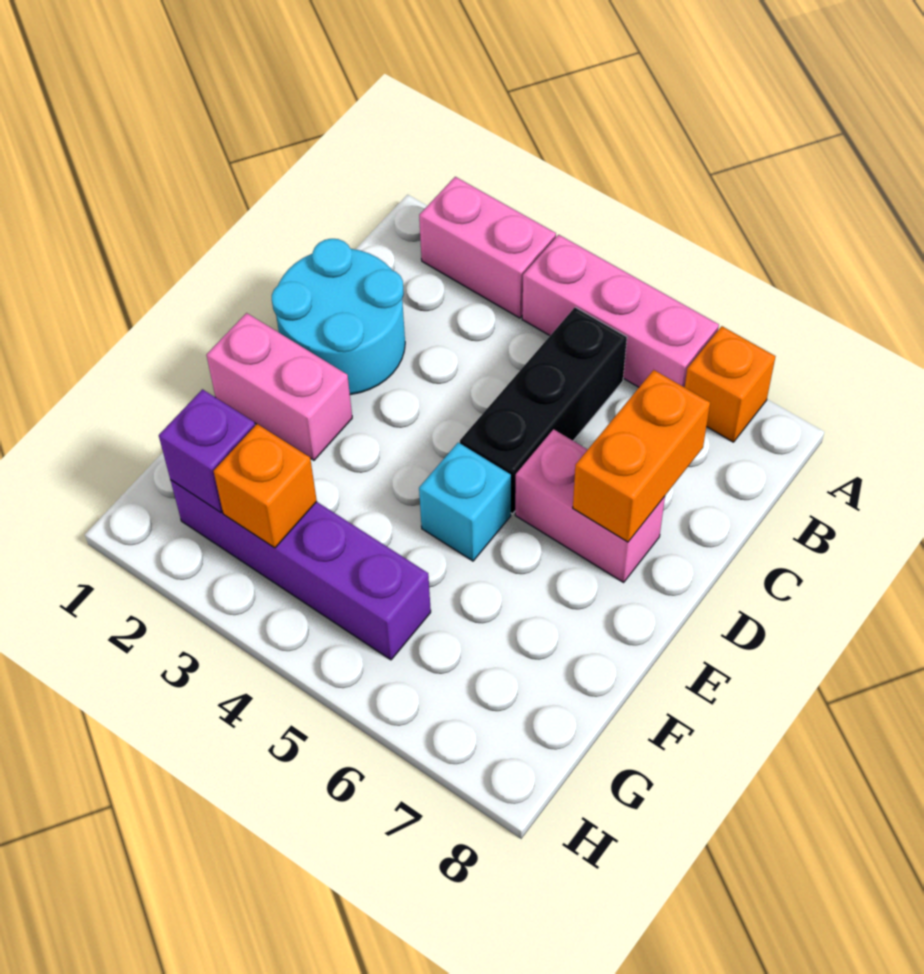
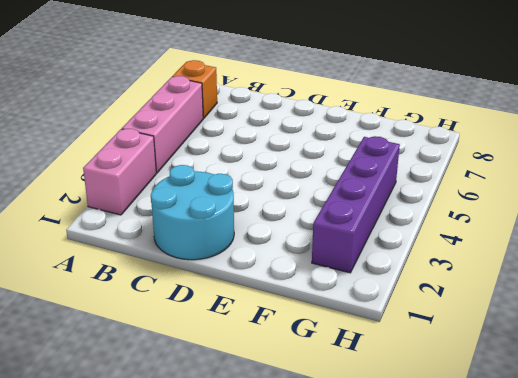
none -> black brick B5:D5 level 1
none -> pink brick D6:D7 level 1
none -> pink brick E1:E2 level 1

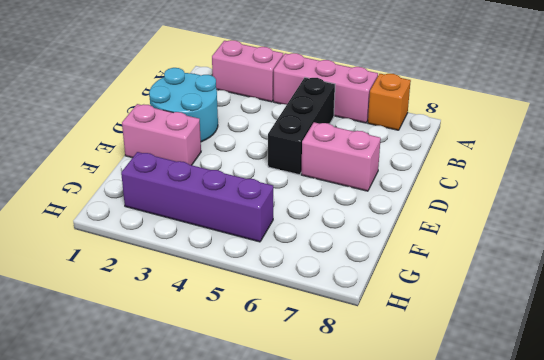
none -> cyan brick E5 level 1
none -> orange brick C7:D7 level 2
none -> purple brick G2 level 2

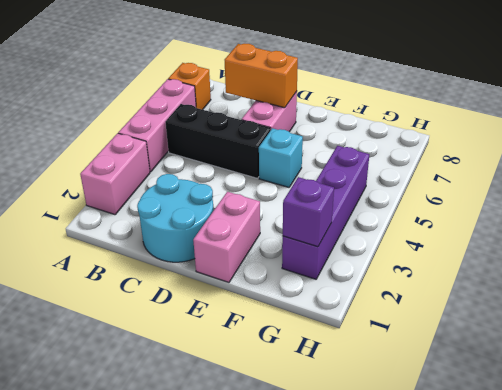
none -> orange brick G3 level 2

